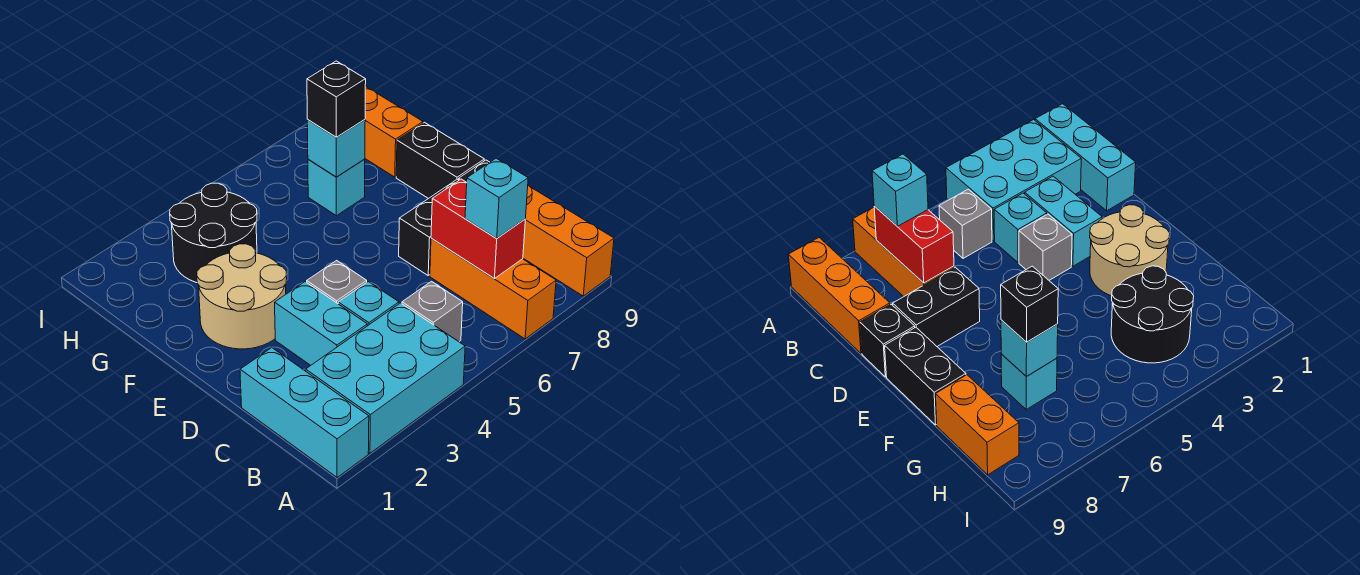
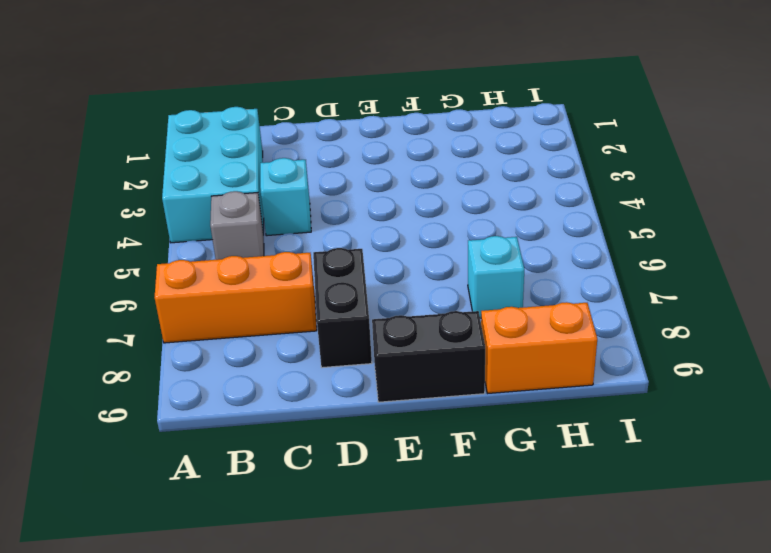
none -> cyan brick A1:C1 level 1
none -> orange brick A9:C9 level 1
none -> cyan brick C3:D3 level 1

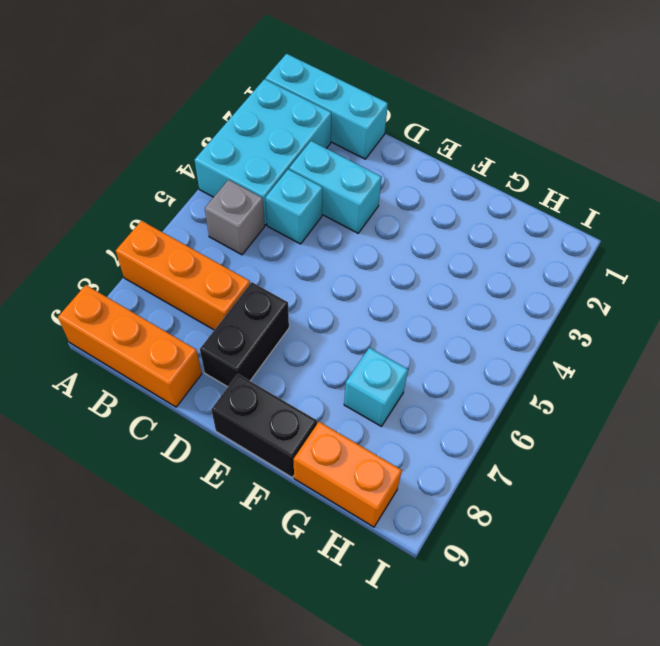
none -> grey brick D4 level 1
none -> black brick D9 level 1
none -> tan round brick E2:F3 level 1

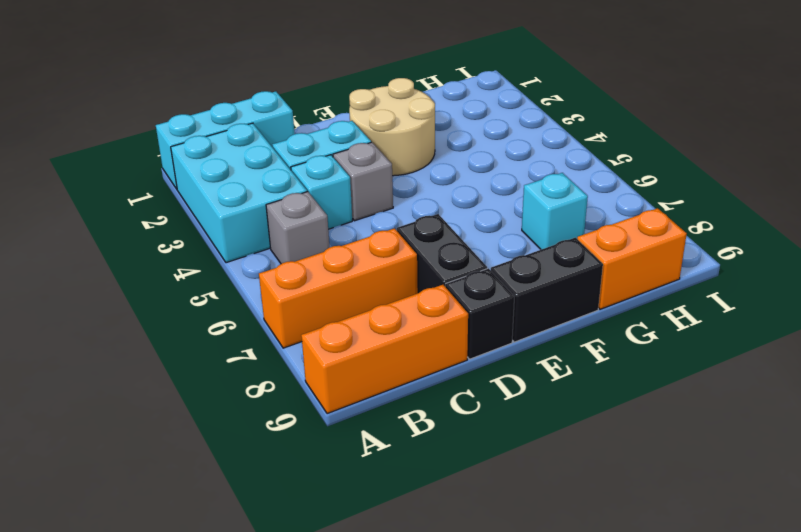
none -> black round brick G3:H4 level 1
none -> red brick B7:C7 level 2
none -> cyan brick G7 level 2

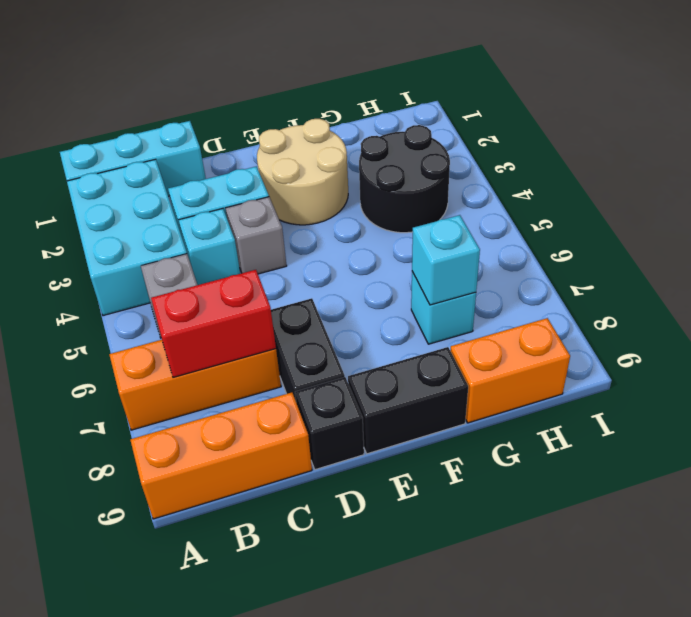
none -> cyan brick B7 level 3
none -> black brick G7 level 3

